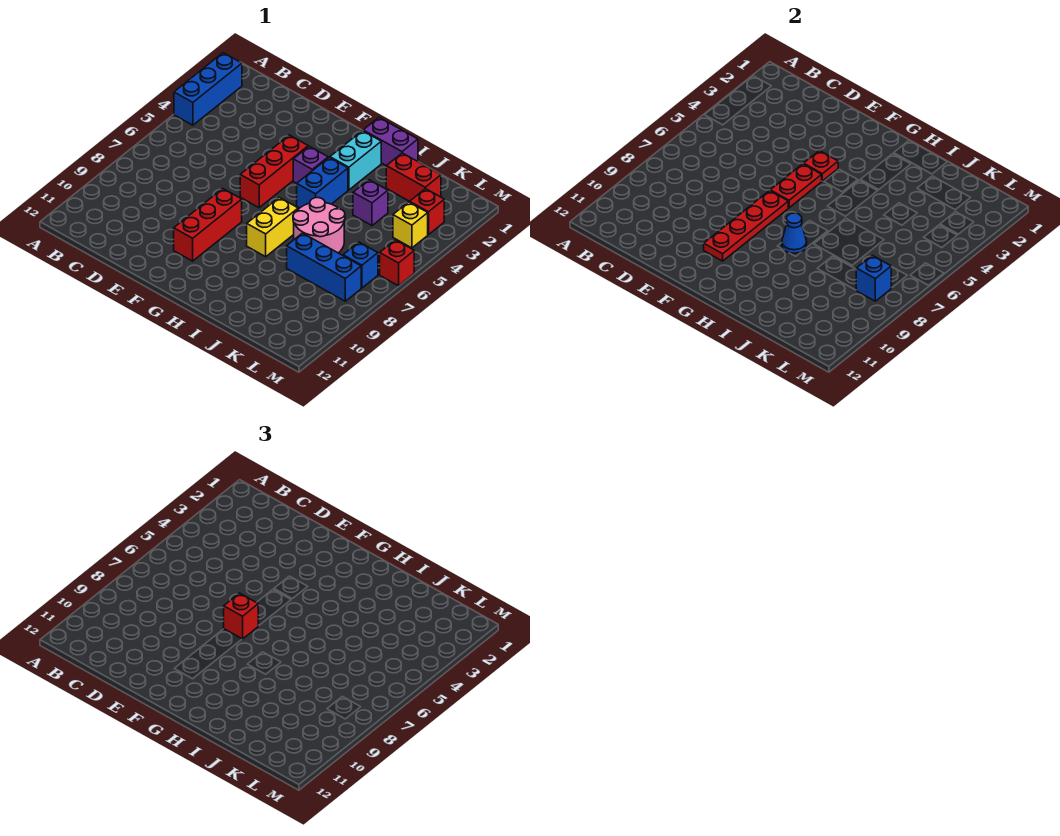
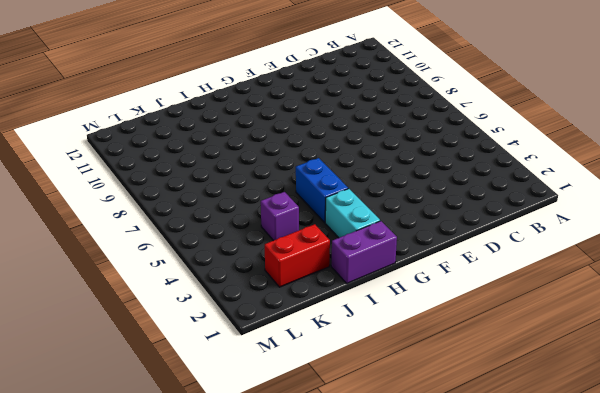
none -> blue brick A2:A4 level 1
none -> red brick F4:F6 level 1
none -> red brick F8:F10 level 1

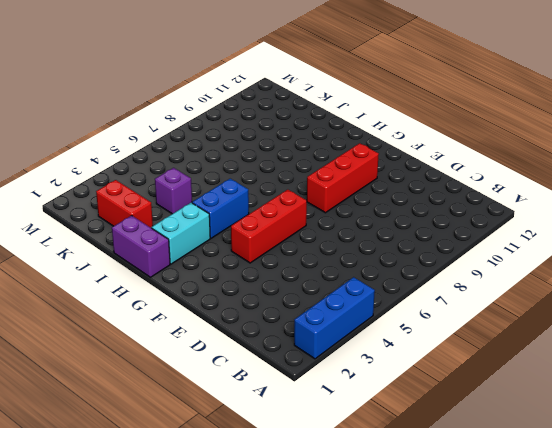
none -> purple brick G4 level 1
none -> yellow brick H7:H8 level 1
none -> pink round brick I6:J7 level 1

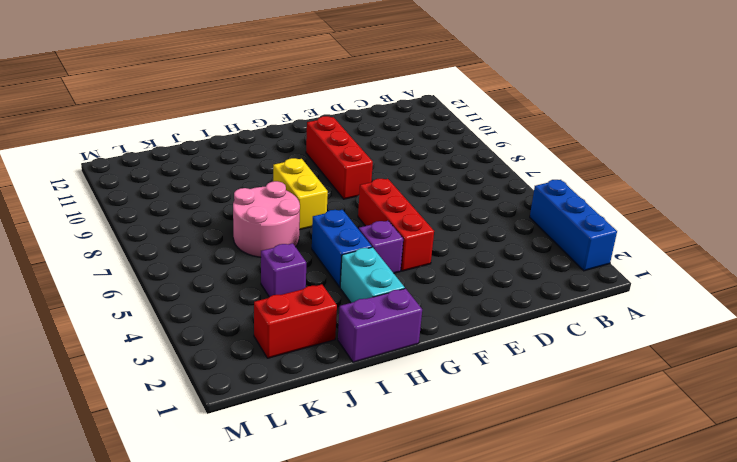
none -> blue brick J8:L8 level 1
none -> red brick L3 level 1
none -> yellow brick L4 level 1

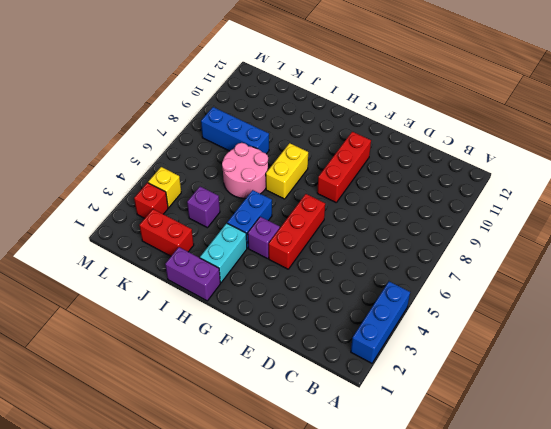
none -> blue brick L7 level 1
none -> red brick M6 level 1
none -> red plate F4 level 2

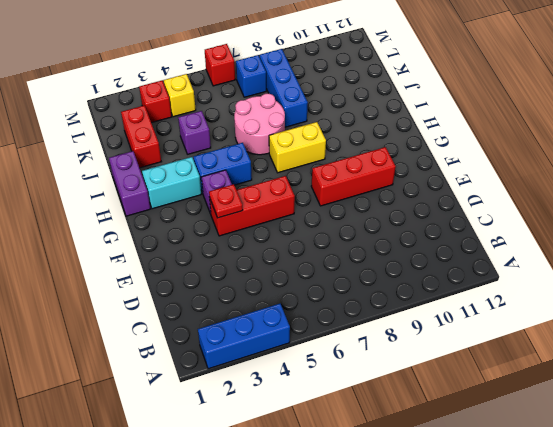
none -> red plate F5:F6 level 2
none -> red plate F7:F10 level 2
none -> blue cone H8 level 2

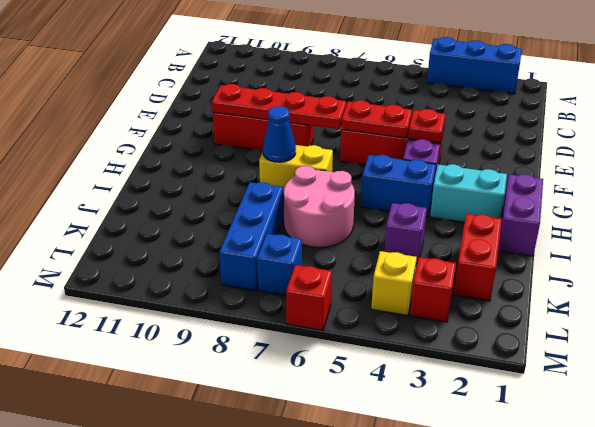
none -> blue brick L8 level 2
none -> red brick F7 level 3

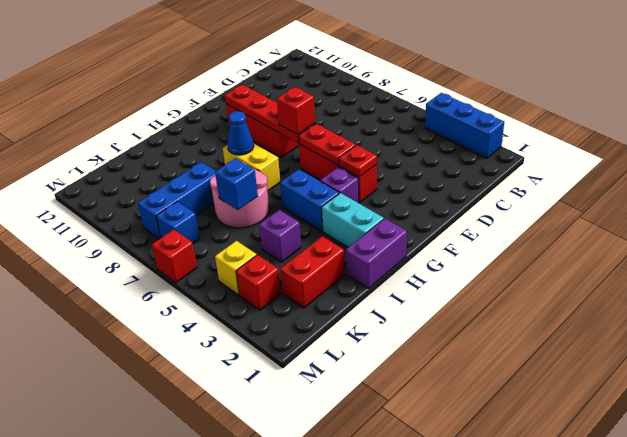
blue brick J6 level 2 -> blue brick L8 level 2

